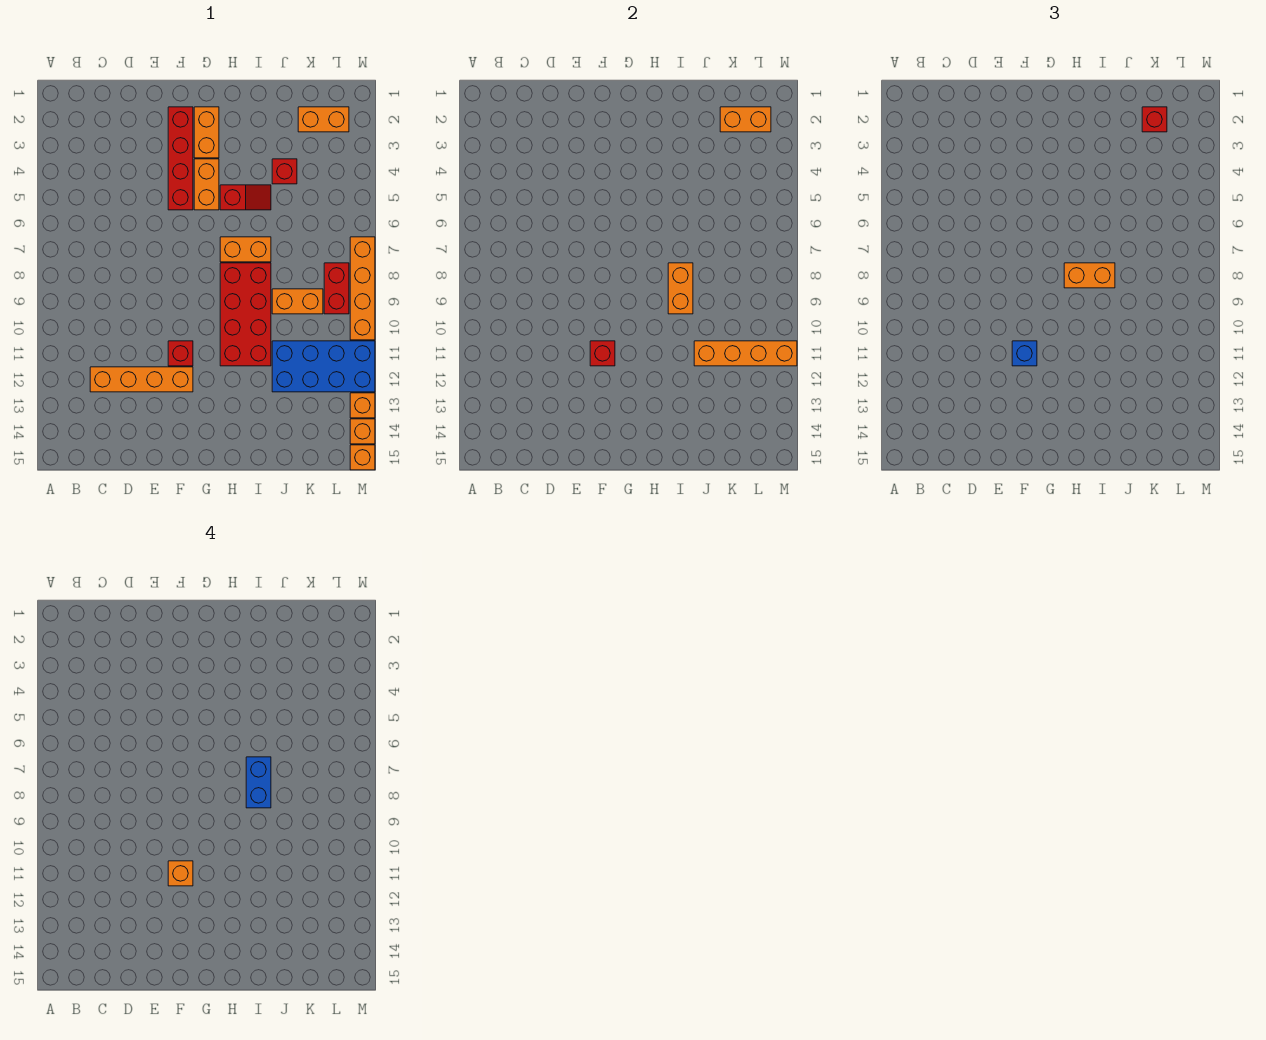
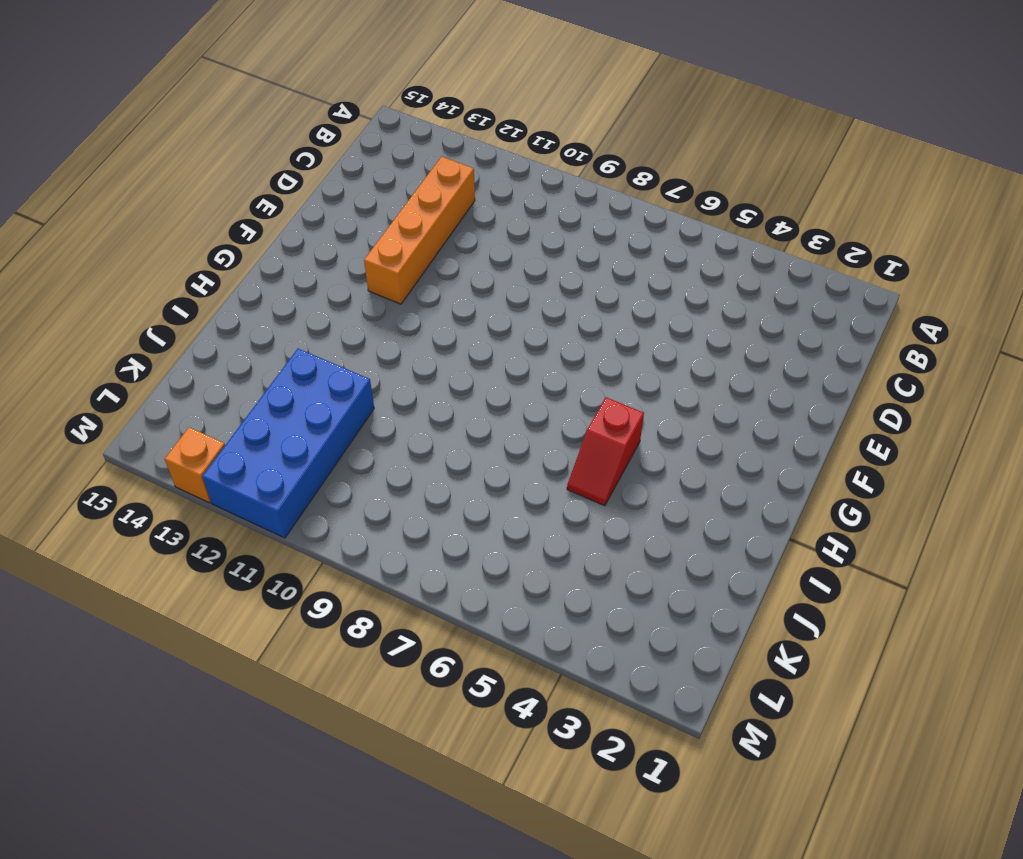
none -> red brick F2:F5 level 1
none -> red brick F11 level 1
none -> orange brick G2:G3 level 1

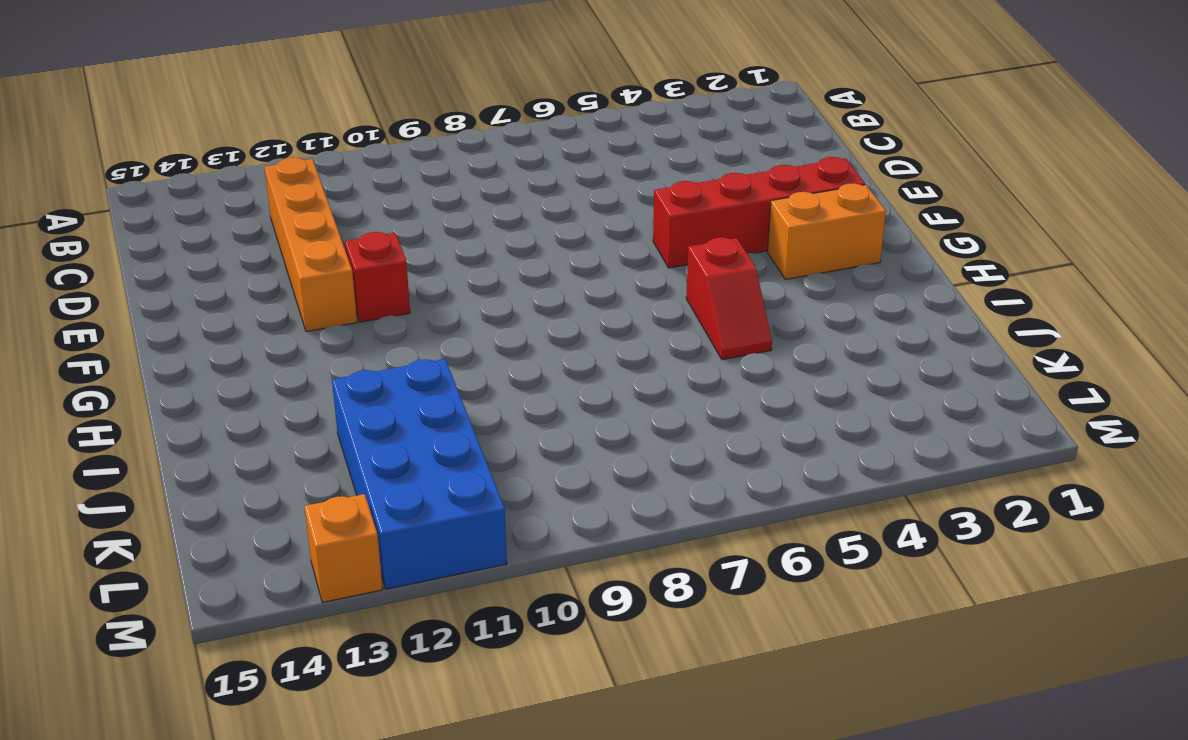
none -> orange brick G4:G5 level 1
none -> orange brick H7:I7 level 1
none -> red brick H8:I11 level 1

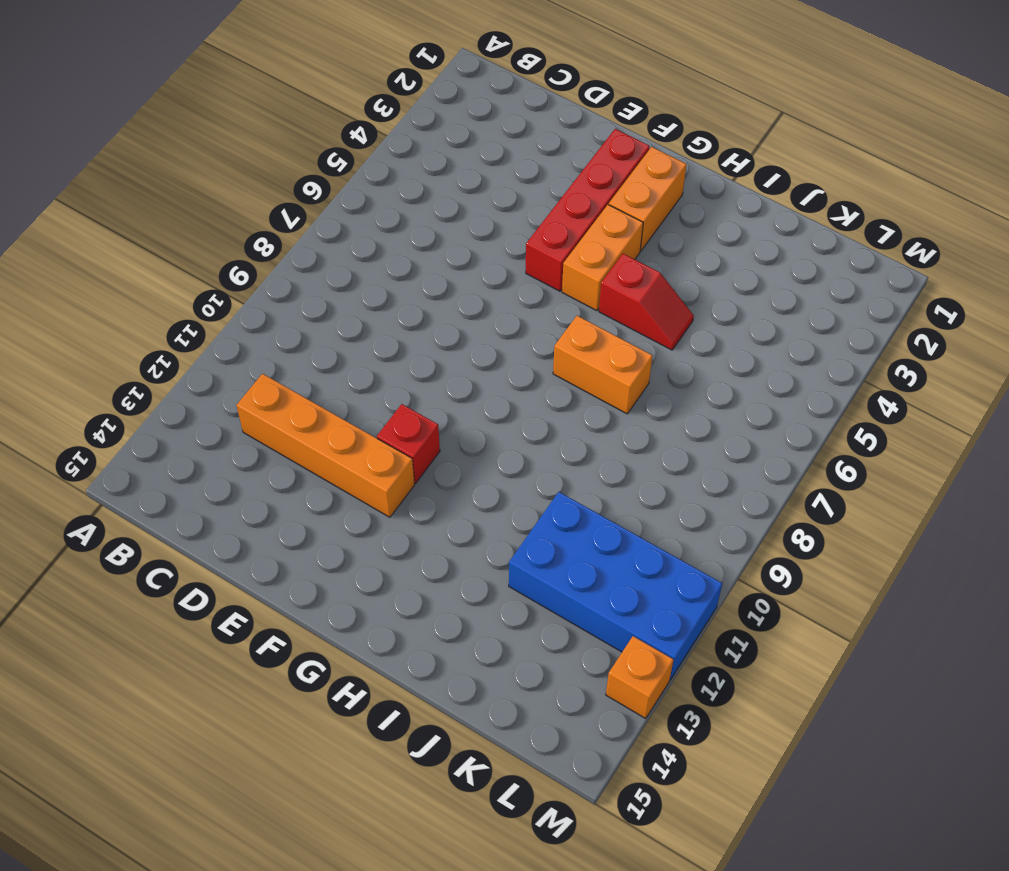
none -> red brick H8:I11 level 1
none -> red brick J4 level 1
none -> orange brick J9:K9 level 1

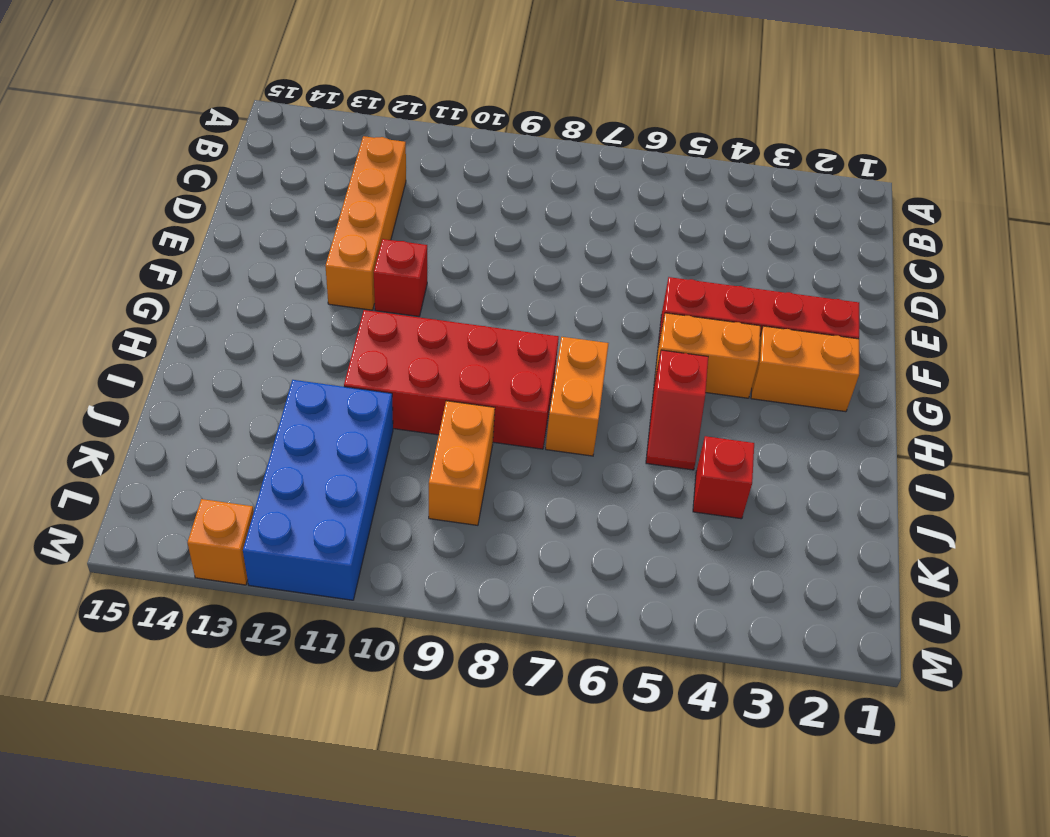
none -> orange brick K2:L2 level 1
none -> red brick L8:L9 level 1
none -> orange brick M7:M10 level 1

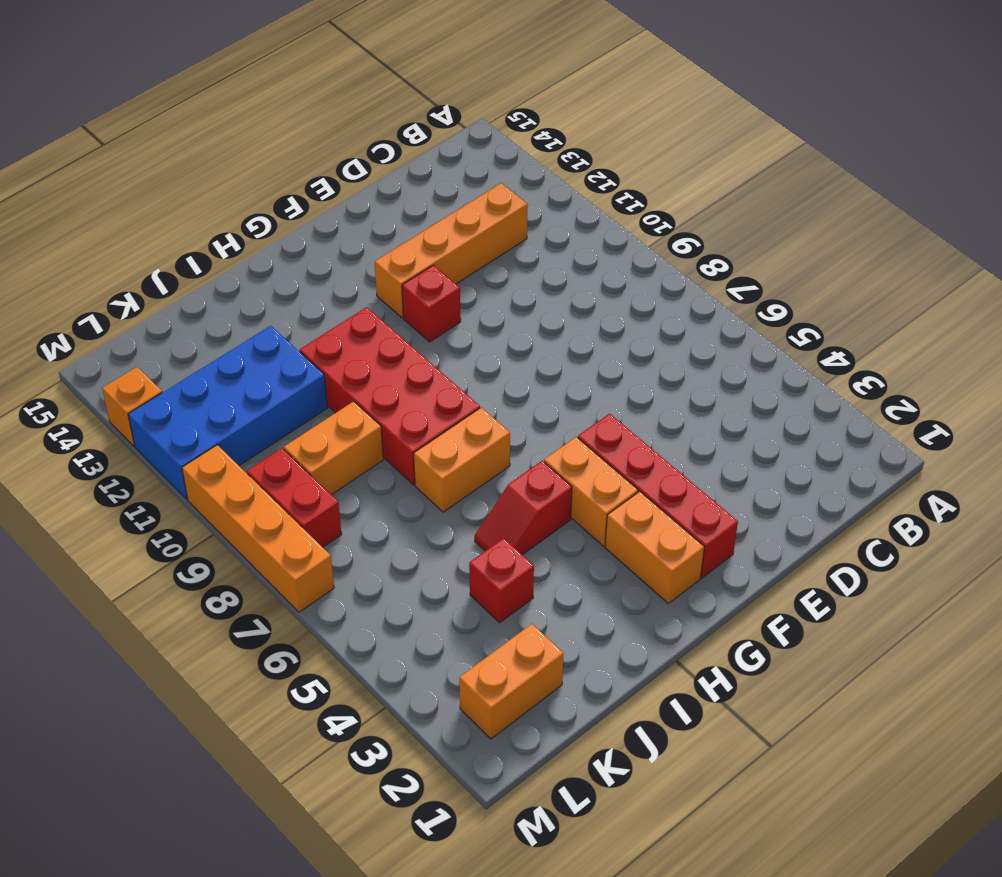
none -> orange brick M14 level 1
none -> orange brick M15 level 1
none -> red brick F11 level 2

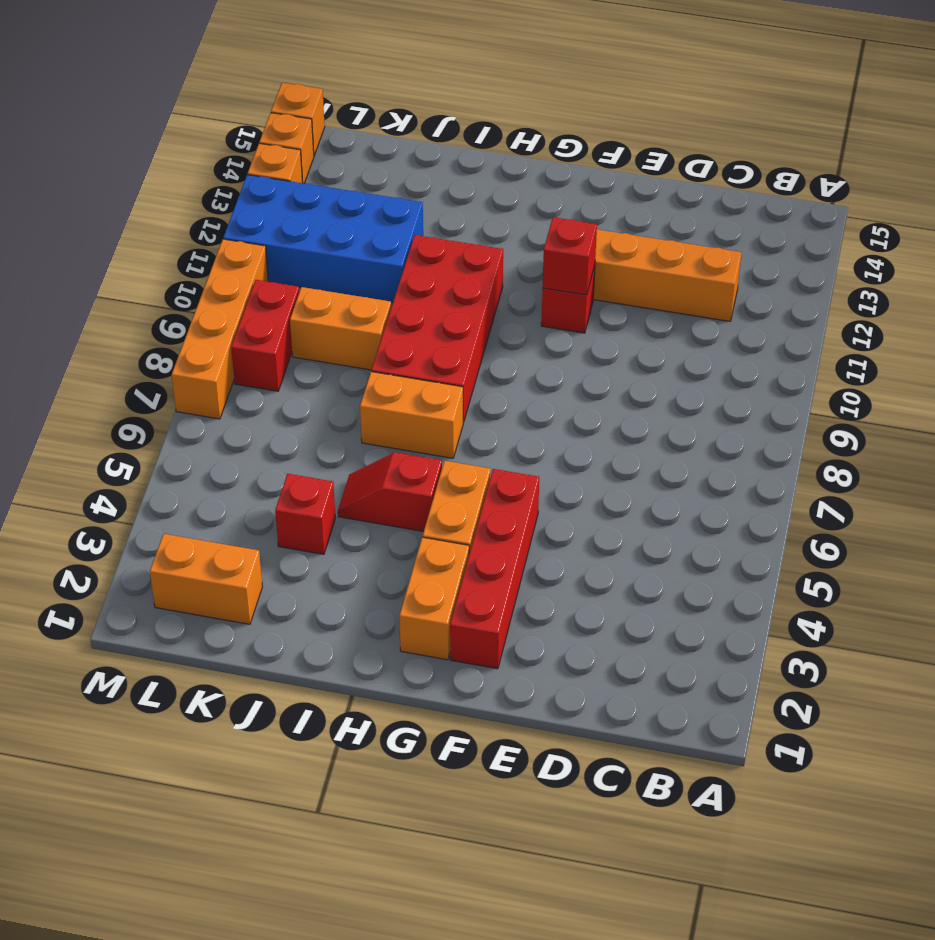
none -> orange brick I8:I9 level 2
none -> orange brick J11:M11 level 2
none -> orange brick K2:L2 level 2

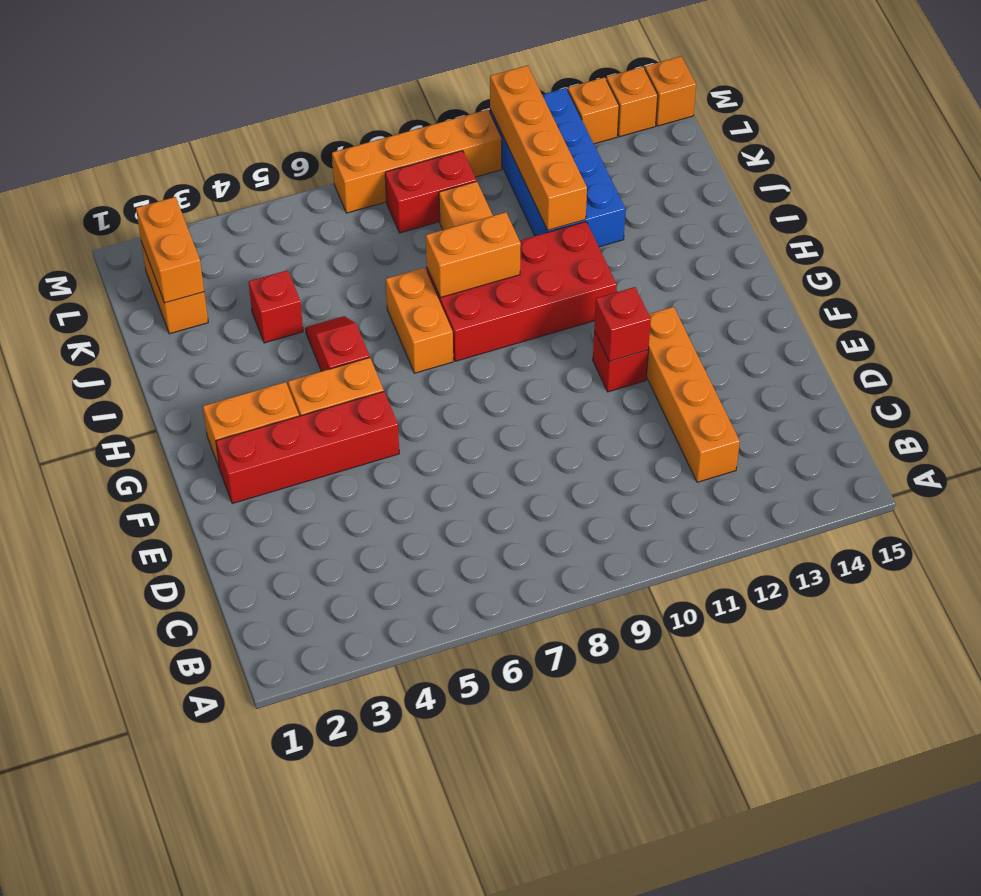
none -> blue brick F11 level 3
none -> orange brick H8:I8 level 3
none -> red brick K2 level 3

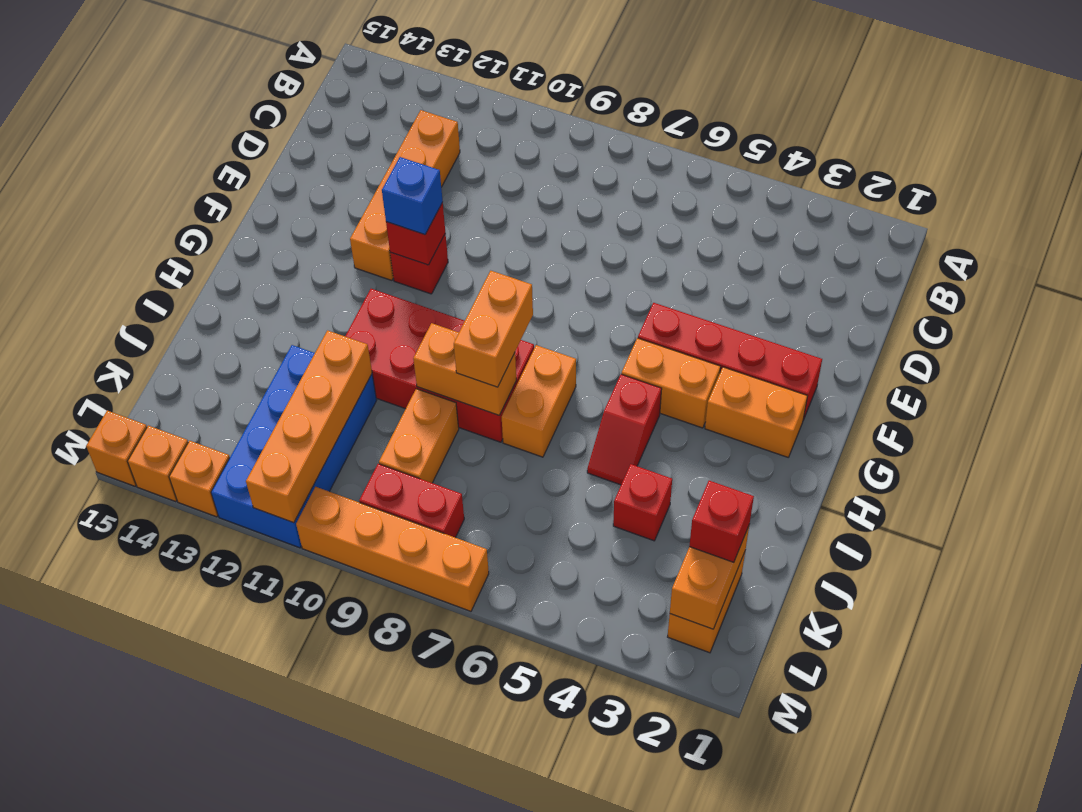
none -> orange brick F11 level 4
none -> blue brick I7:I8 level 4

